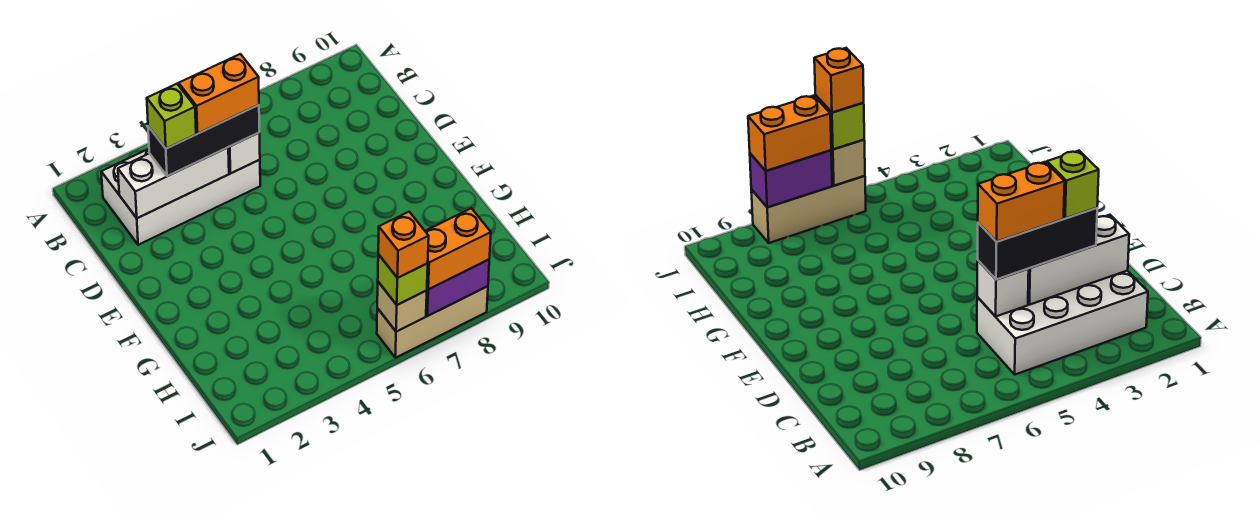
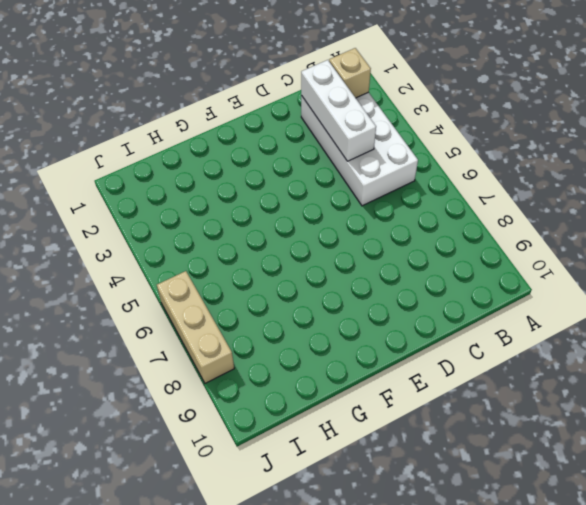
tan brick B2 level 2 -> tan brick J6 level 2
none -> white brick C5 level 2
none -> purple brick J7:J8 level 2
none -> black brick C3:C5 level 3

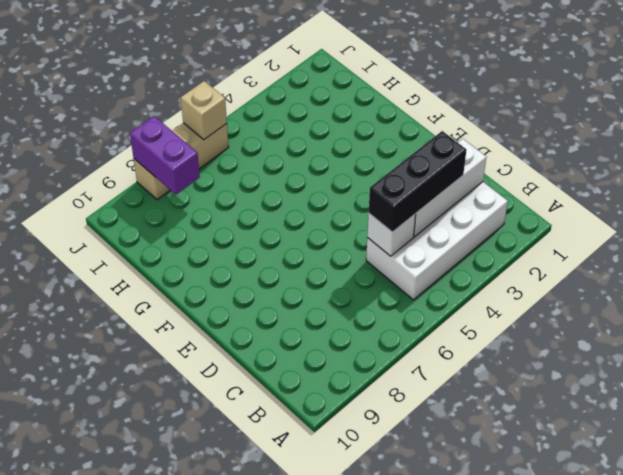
purple brick I8:J8 level 2 -> purple brick J7:J8 level 2
none -> lime brick J6 level 3
none -> orange brick J7:J8 level 3
none -> lime brick C3 level 4

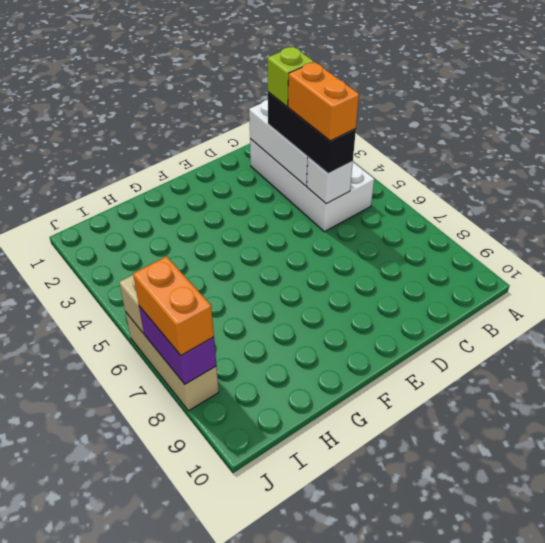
none -> lime brick J6 level 3
none -> orange brick J6 level 4

